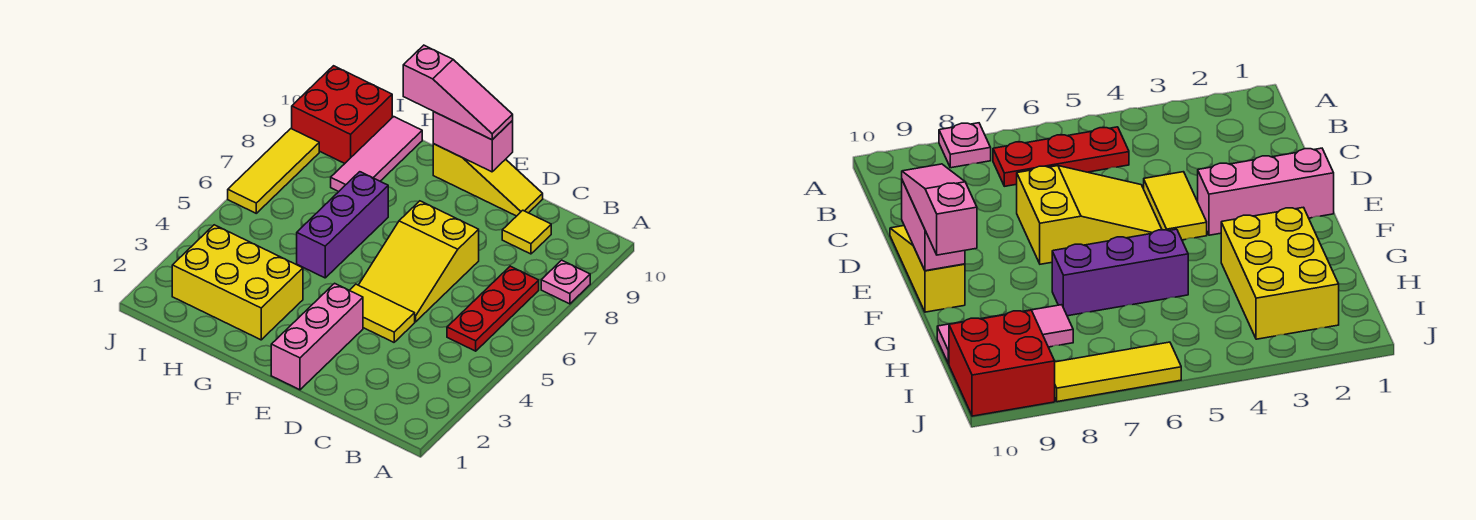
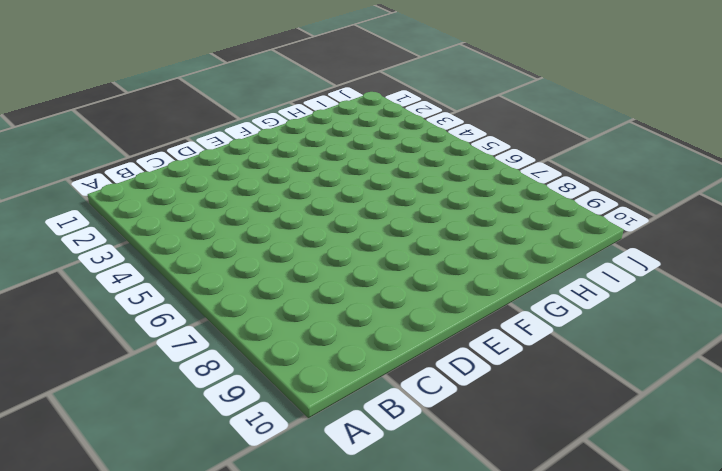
none -> pink plate A8 level 1
none -> red plate B5:B7 level 1
none -> yellow tile C9 level 1

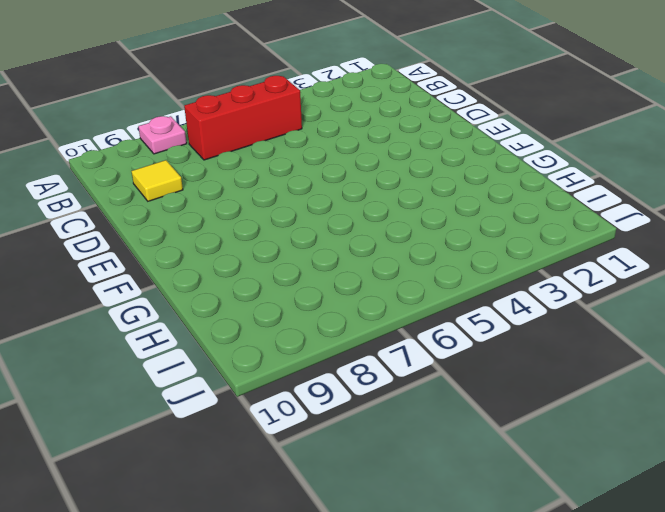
red brick B5:B7 level 1 -> red plate B5:B7 level 1
none -> yellow tile D4:E4 level 1
none -> yellow slope D5:E7 level 1 top 7
none -> yellow slope D10:F10 level 1 top F

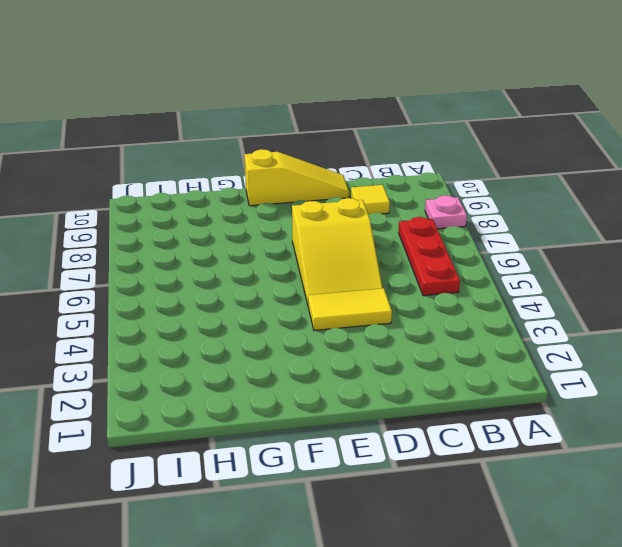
none -> pink brick E1:E3 level 1
none -> yellow brick G2:I3 level 1
none -> purple brick G5:G7 level 1

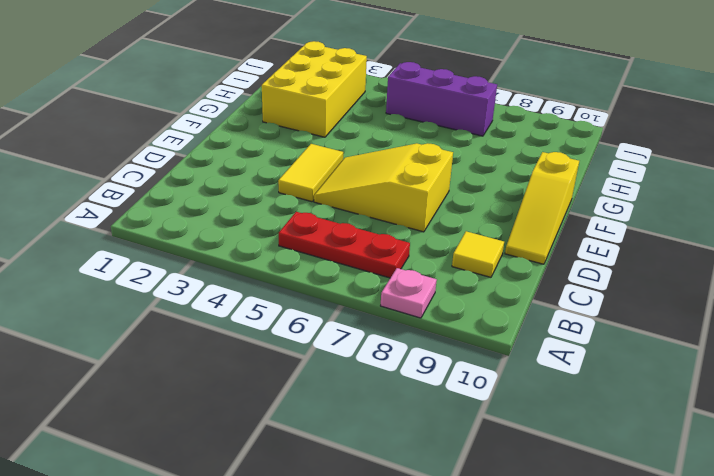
purple brick I5:I7 level 1 -> purple brick G5:G7 level 1
none -> pink brick E1:E3 level 1
none -> pink tile H8:H10 level 1
none -> red brick I9:J10 level 1

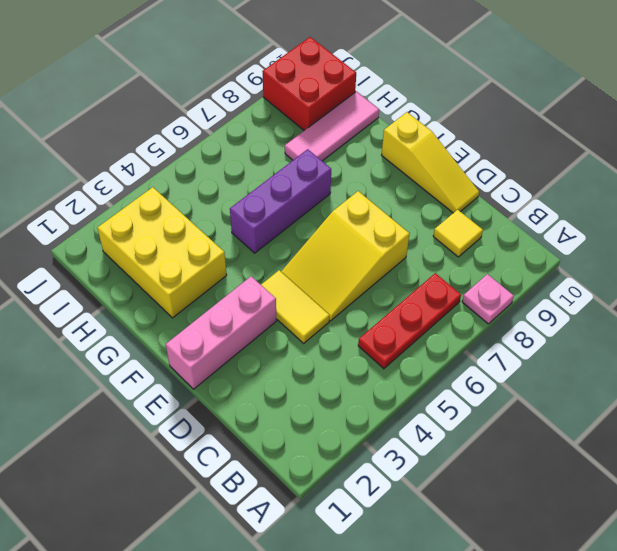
none -> yellow tile J6:J8 level 1
none -> pink brick E10:F10 level 2
none -> pink slope E10:G10 level 3 top G

